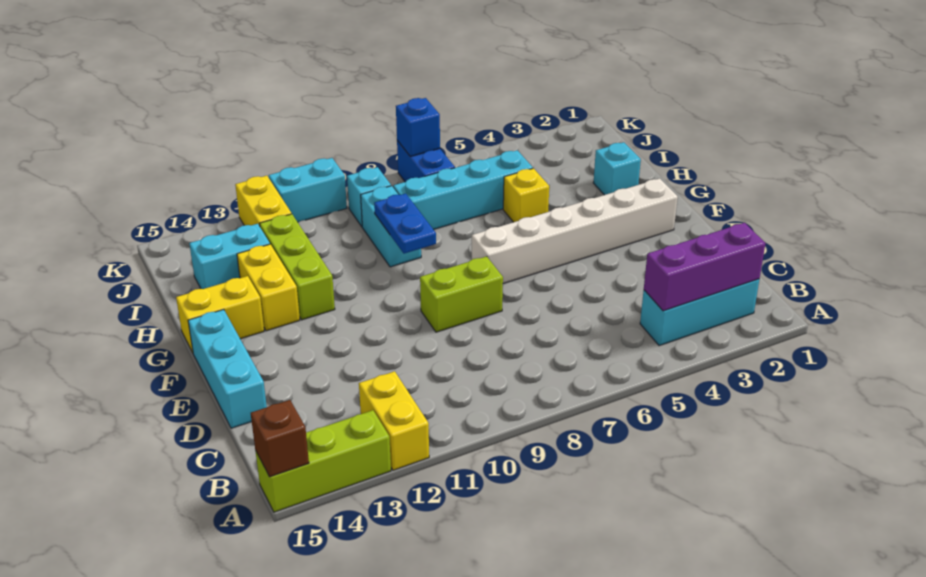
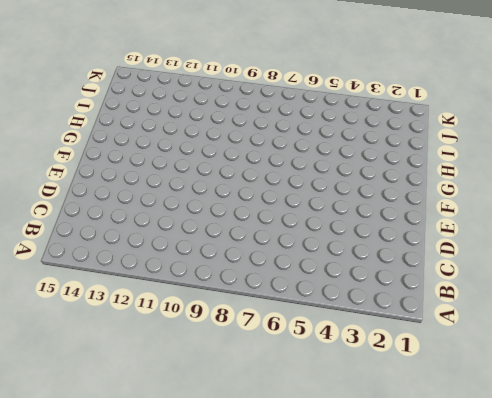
none -> yellow brick A12:B12 level 1
none -> lime brick A13:A15 level 1
none -> cyan brick B2:B4 level 1

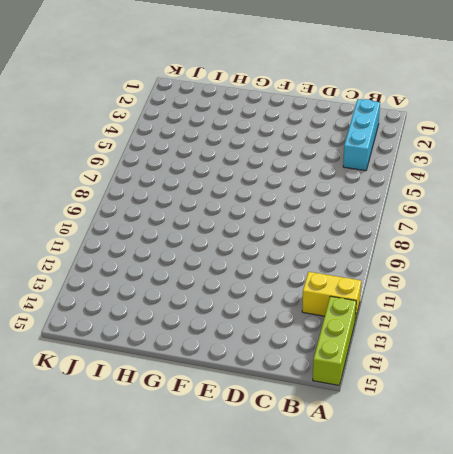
none -> cyan brick D15:F15 level 1
none -> lime brick E8:E9 level 1
none -> white brick F2:F7 level 1

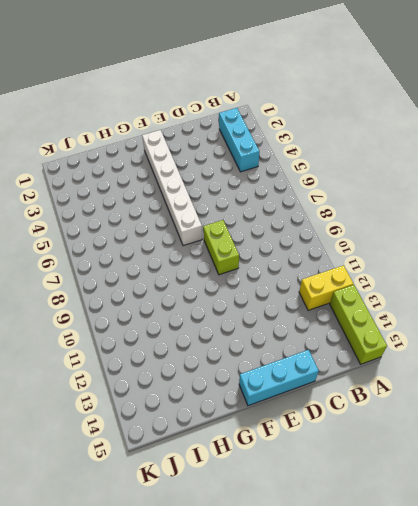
none -> lime brick G12:I12 level 1
none -> yellow brick G13:H13 level 1
none -> yellow brick G14:G15 level 1

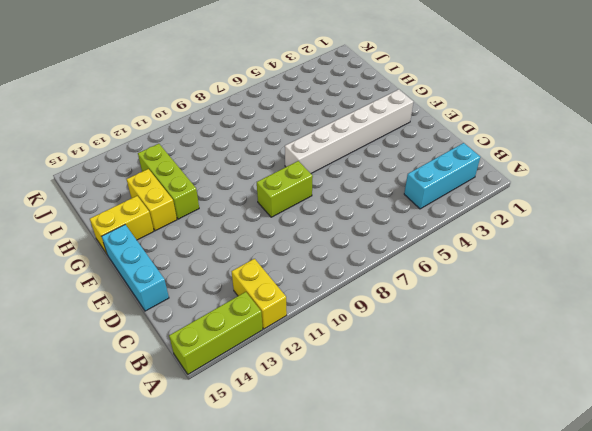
none -> cyan brick H2 level 1
none -> yellow brick H5 level 1
none -> cyan brick H9:I9 level 1

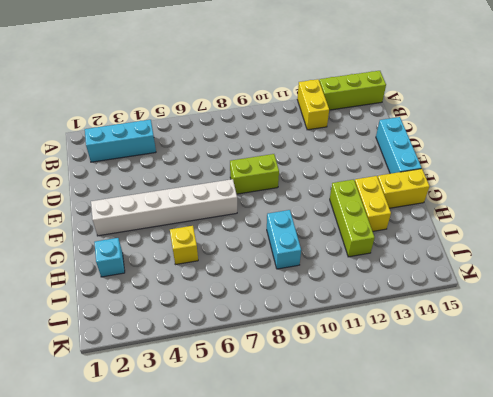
none -> cyan brick I5:I8 level 1
none -> cyan brick I13:I14 level 1
none -> blue brick J7:K7 level 1

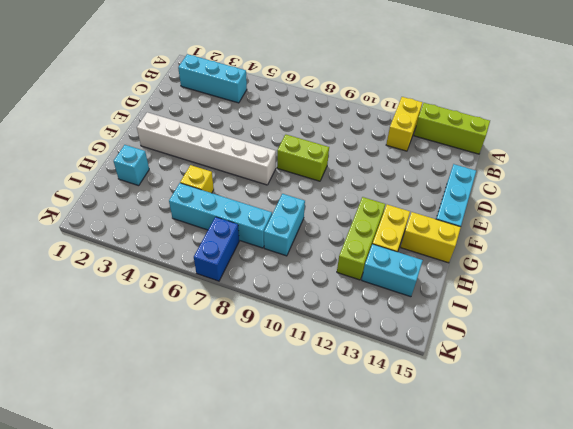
none -> cyan brick J9 level 1
none -> yellow brick J12:K12 level 1
none -> cyan brick K10:K11 level 1

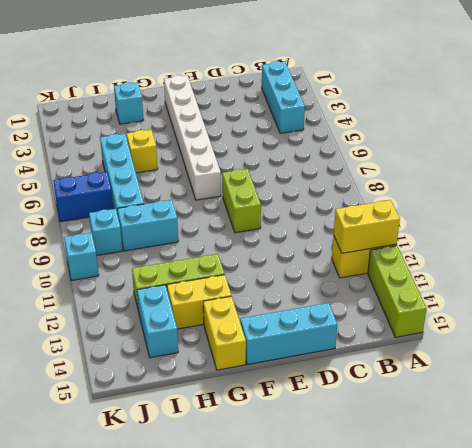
yellow brick A12:B12 level 2 -> yellow brick J12:K12 level 1
cyan brick K10 level 1 -> cyan brick K10:K11 level 1
none -> brown brick A15 level 2
none -> purple brick B2:B4 level 2
none -> blue plate G9:H9 level 2

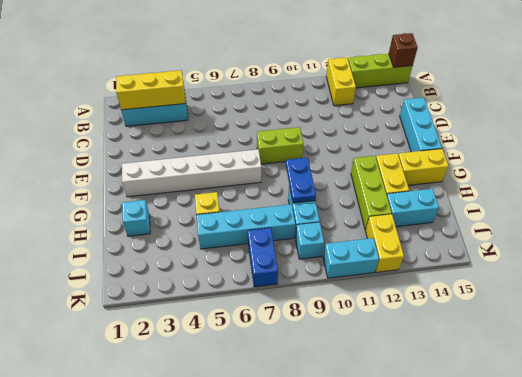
yellow brick B2:B4 level 2 -> purple brick B2:B4 level 2
none -> blue brick K7 level 2

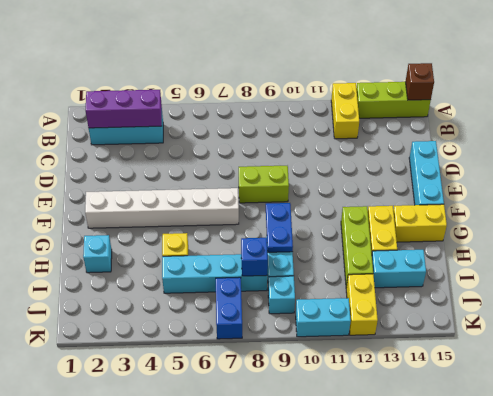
blue brick I8 level 2 -> blue brick K7 level 2

